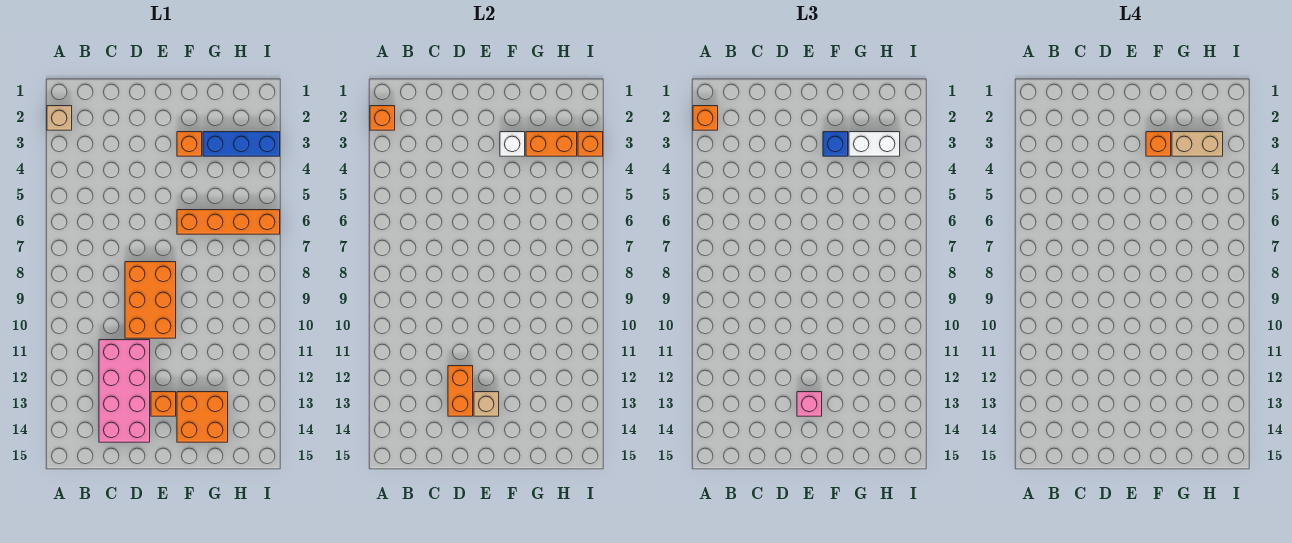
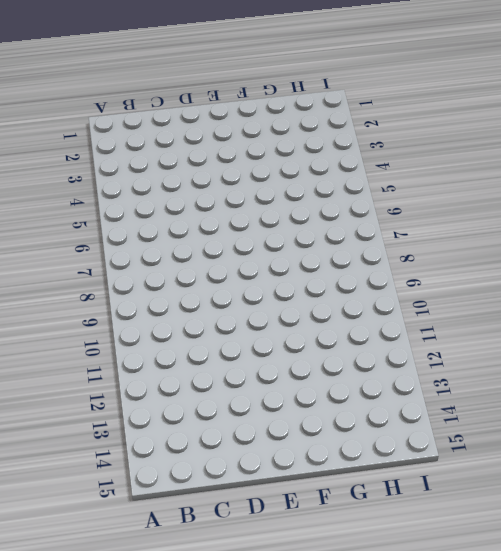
none -> tan brick A2 level 1
none -> pink brick C11:D14 level 1
none -> orange brick D8:E10 level 1

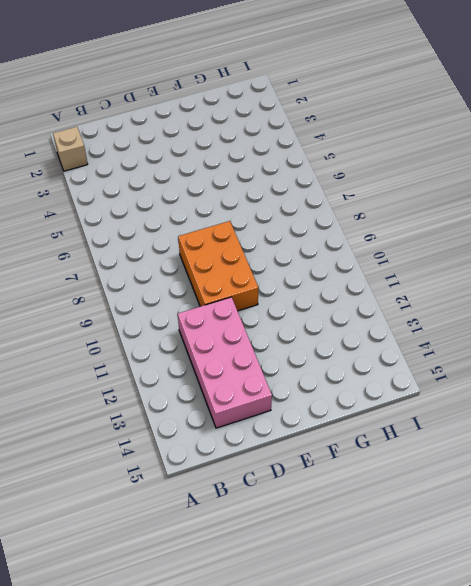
none -> orange brick E13 level 1
none -> orange brick F3 level 1
none -> orange brick F6:I6 level 1

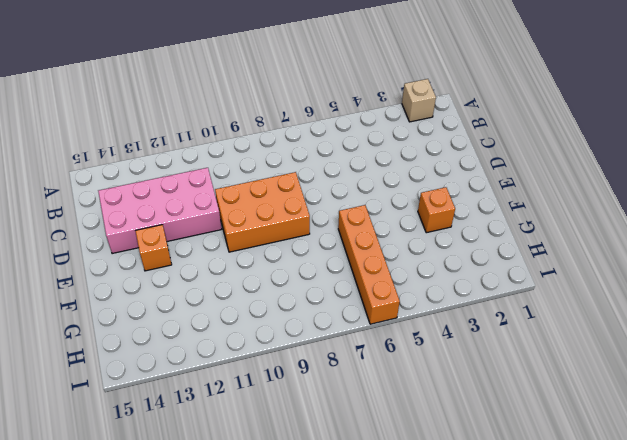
none -> orange brick F13:G14 level 1
none -> blue brick G3:I3 level 1
none -> orange brick A2 level 2

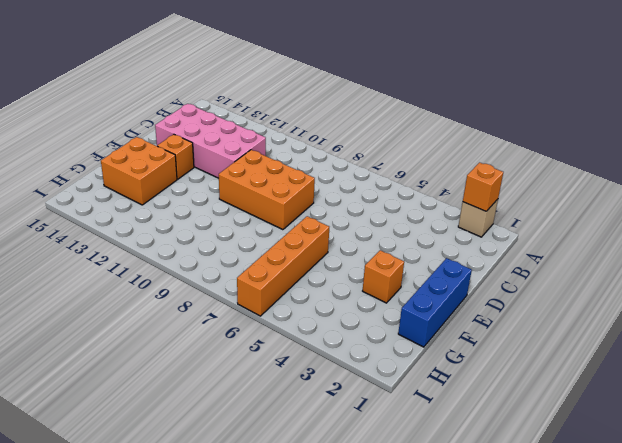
blue brick E1:G1 level 1 -> blue brick G3:I3 level 1
none -> orange brick D12:D13 level 2
none -> tan brick E13 level 2
none -> white brick F3 level 2

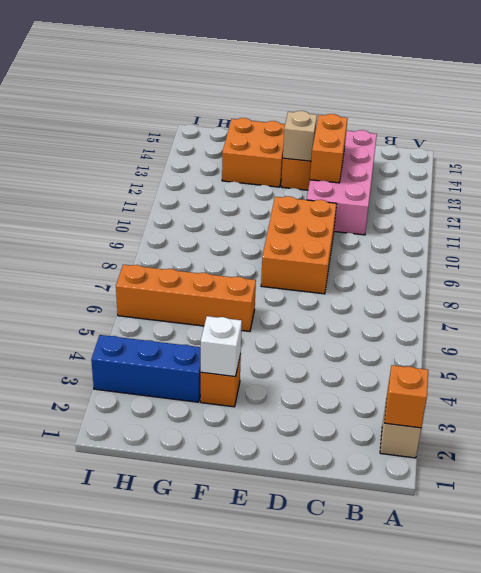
none -> orange brick G3:H3 level 2
none -> orange brick I3 level 2
none -> orange brick A2 level 3

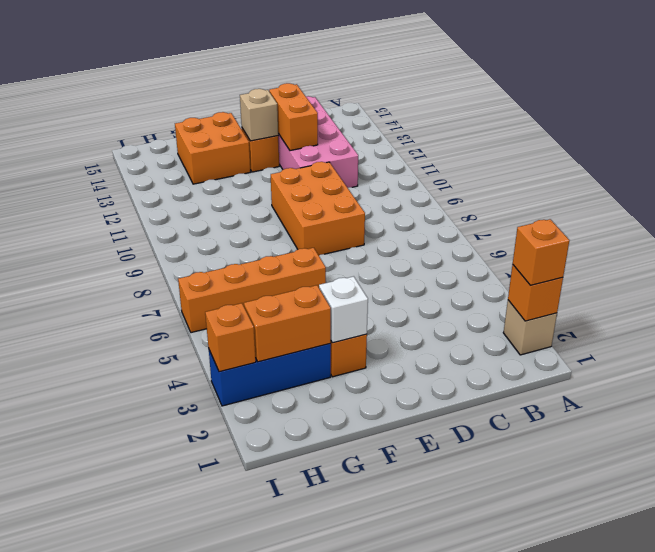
none -> pink brick E13 level 3
none -> blue brick F3 level 3
none -> white brick G3:H3 level 3

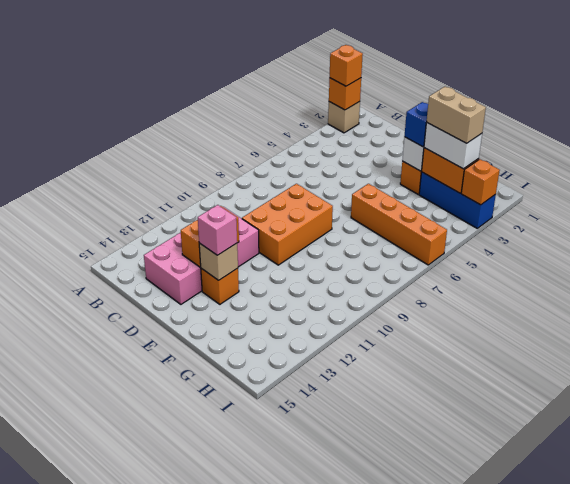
none -> orange brick F13:G14 level 1
none -> orange brick F3 level 4

